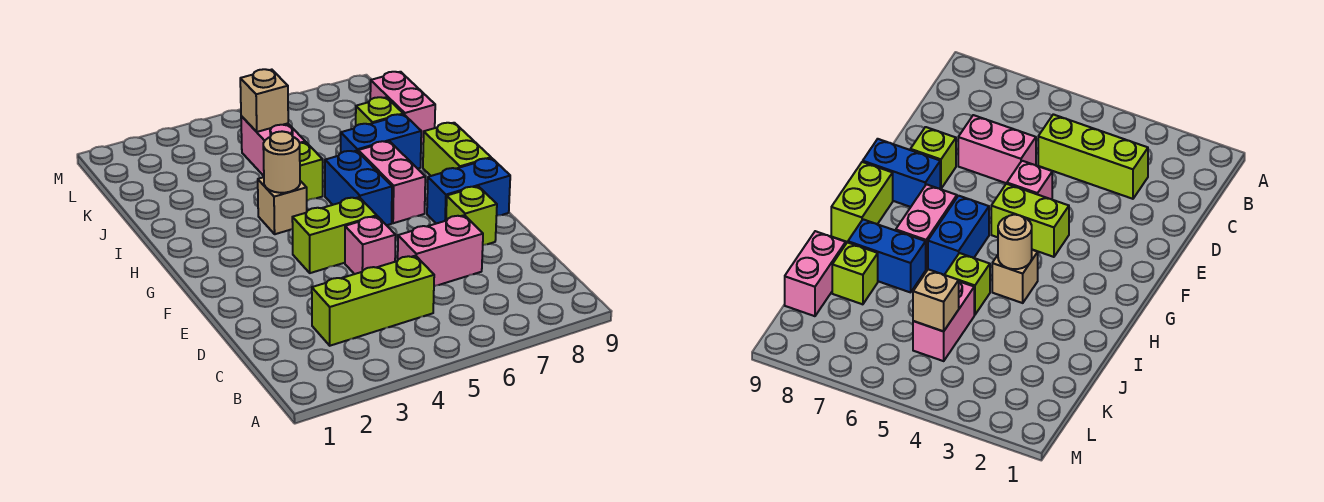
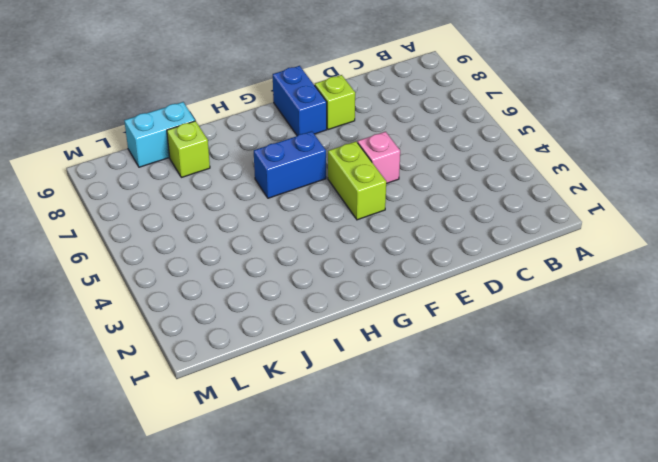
cyan brick J9:K9 level 1 -> pink brick J9:K9 level 1
none -> lime brick C3:C5 level 1
none -> pink brick D6:D7 level 1
none -> pink brick G7:H7 level 1

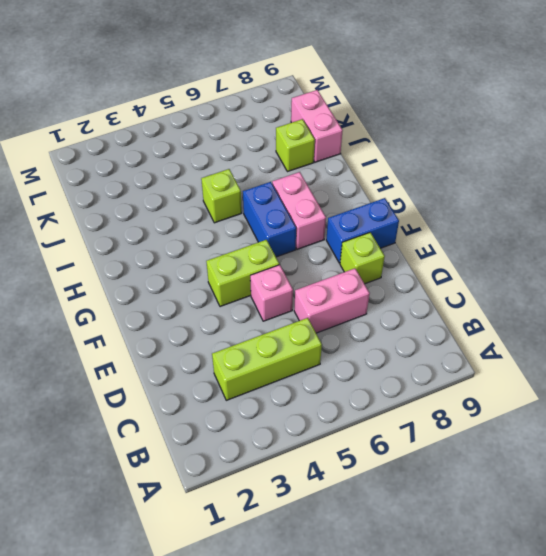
none -> lime brick G9:H9 level 1
none -> tan brick H4 level 1
none -> blue brick I7:I8 level 1

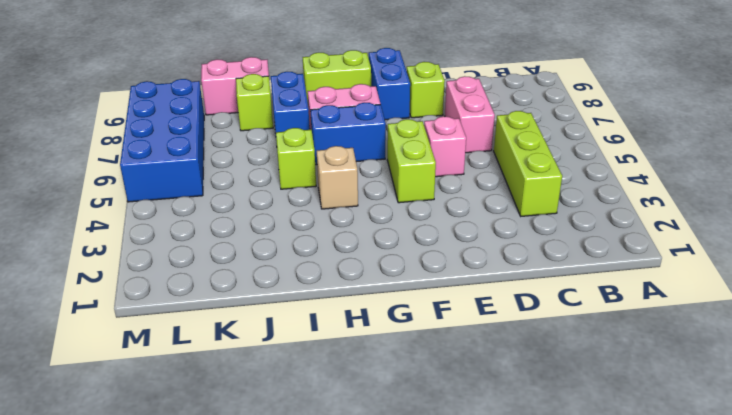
blue brick L5:M8 level 1 -> none
none -> pink brick J5:K5 level 1
none -> tan round brick H4 level 2
none -> tan brick K5 level 2

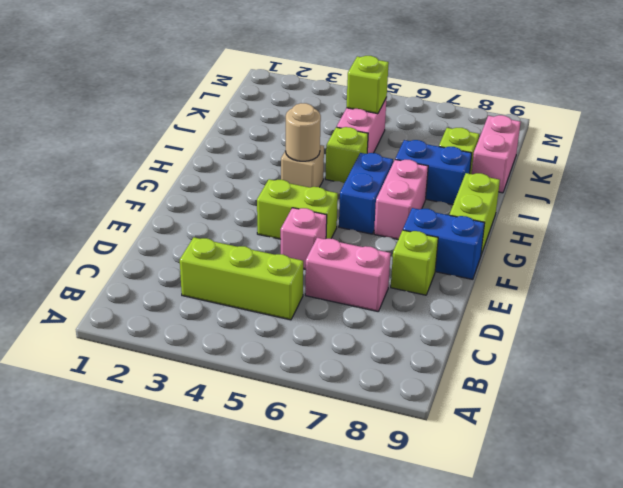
lime brick K5 level 2 -> tan brick K5 level 2

